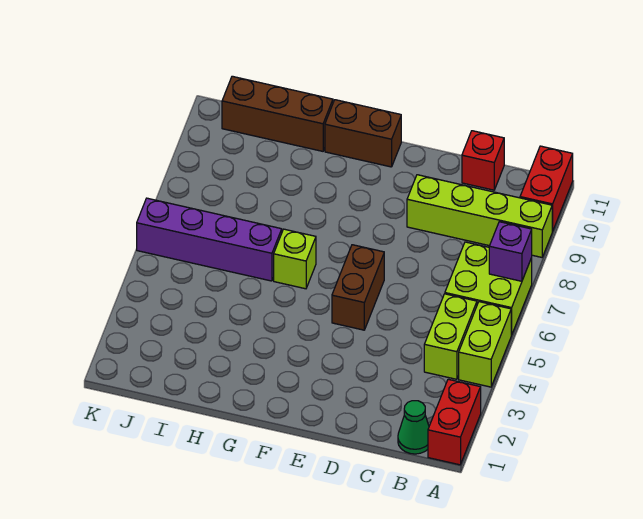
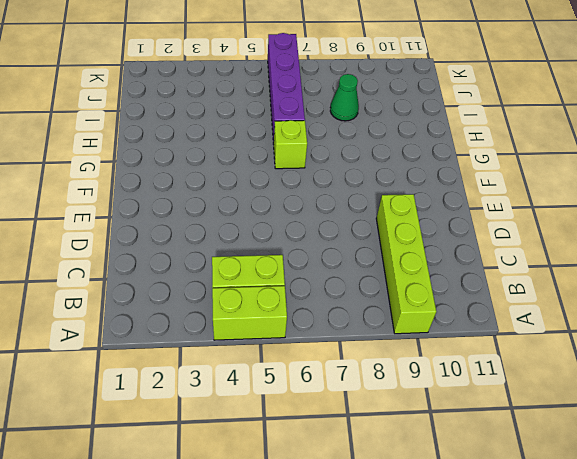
green cone I8 level 1 -> green cone B1 level 1
none -> red brick A1:A2 level 1
none -> lime brick A6:B7 level 1
none -> red brick A10:A11 level 1

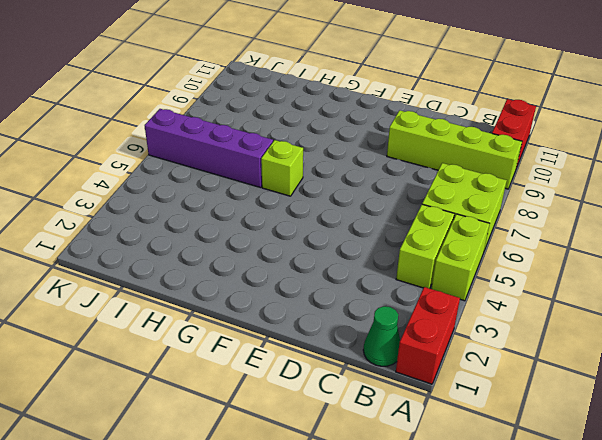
none -> red brick C11 level 1
none -> brown brick E5:E6 level 1
none -> brown brick F11:G11 level 1

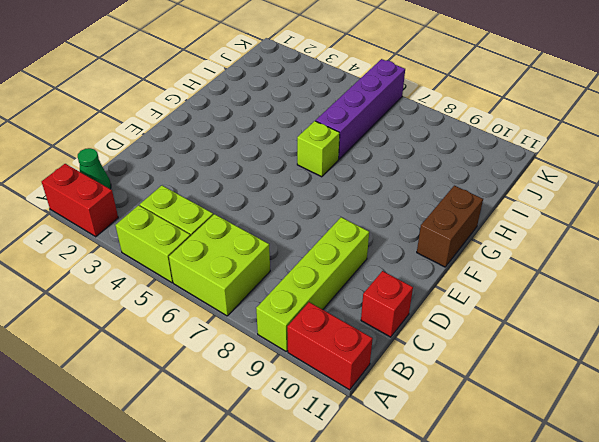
none -> brown brick E5:E6 level 1
none -> brown brick H11:J11 level 1
none -> purple brick A7 level 2

